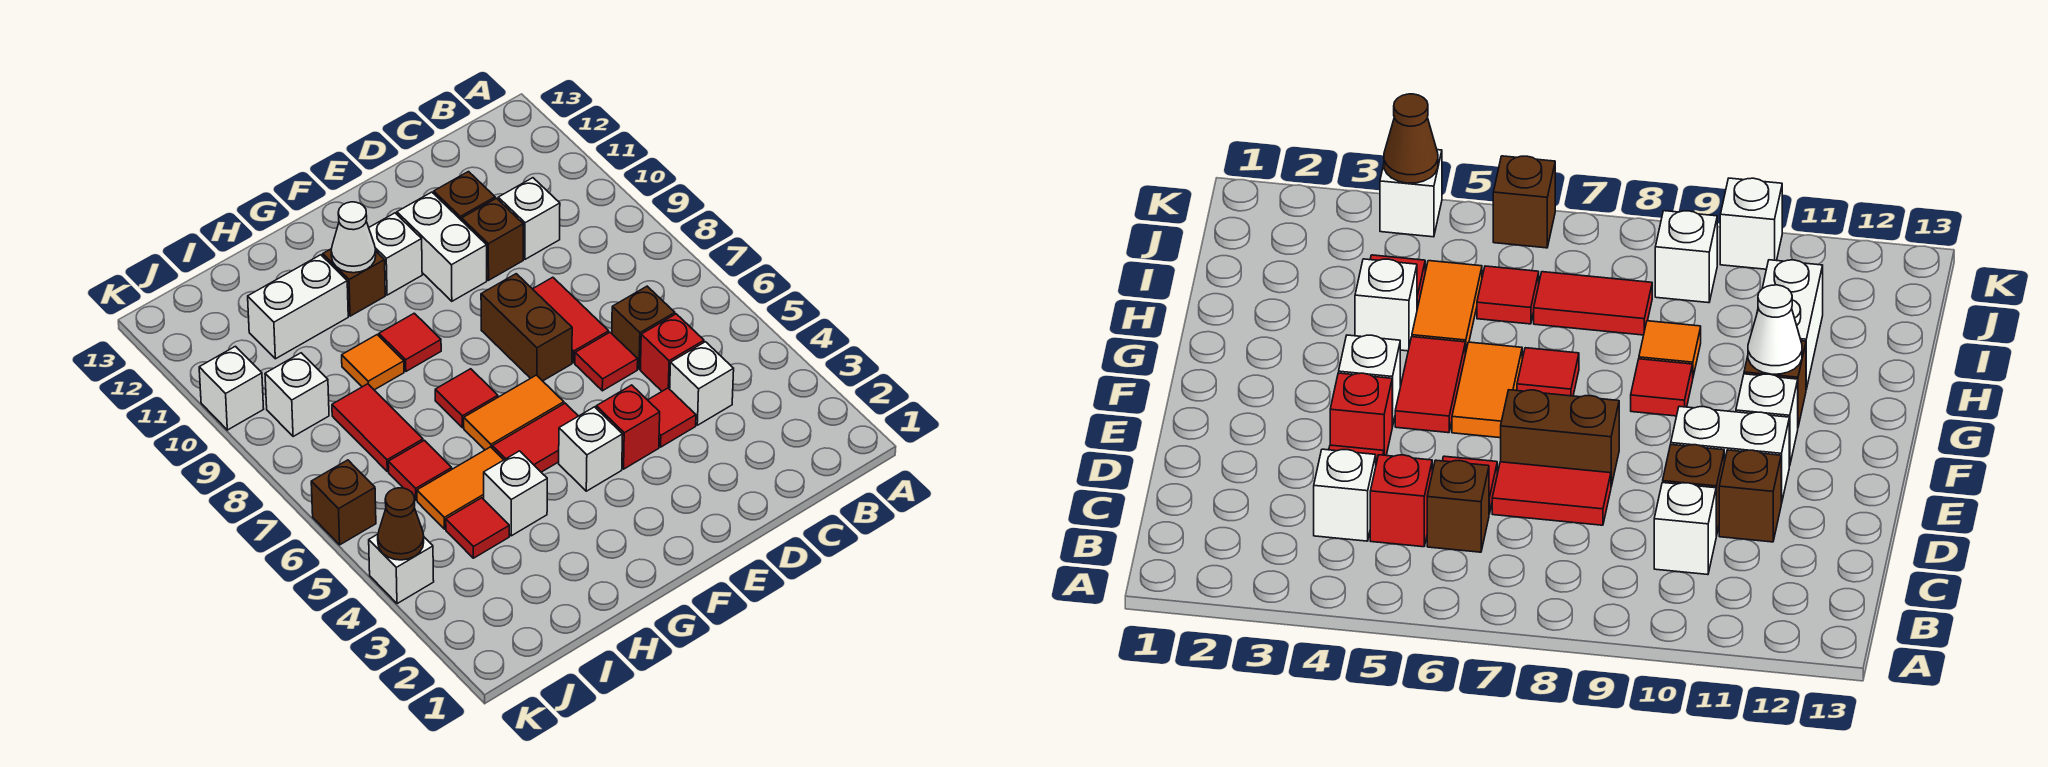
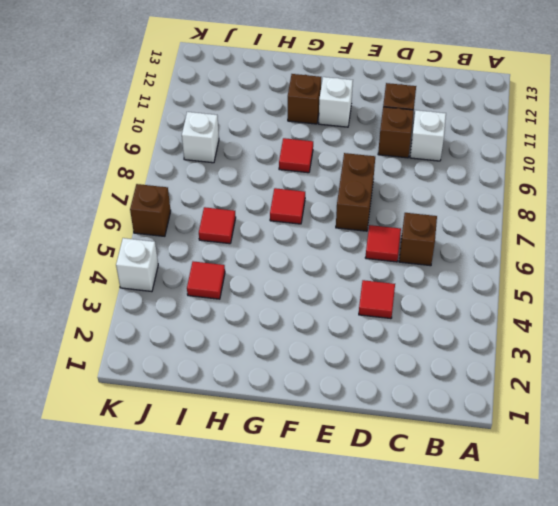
none -> white brick C4 level 1
none -> red brick C5 level 1
none -> red tile D7:D8 level 1
none -> red brick E4 level 1

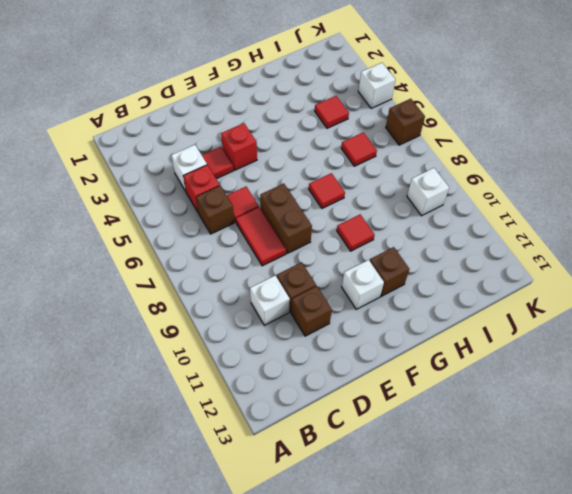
none -> white brick E10:E11 level 1
none -> white brick F4 level 1
none -> red tile F5:G5 level 1
none -> orange tile F6:G6 level 1

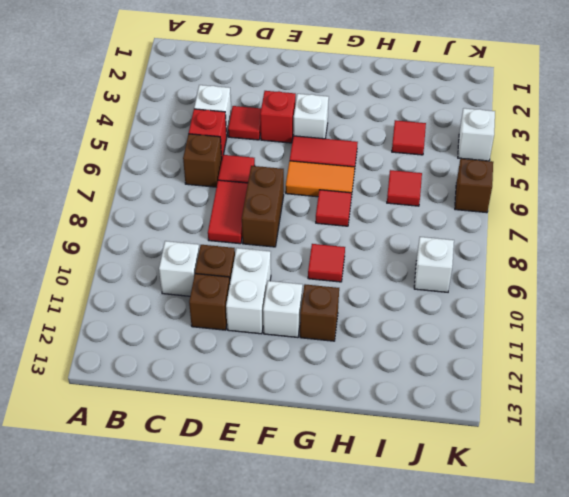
none -> white brick H4 level 1
none -> orange tile H5:I5 level 1
none -> orange tile H9 level 1
none -> white brick H11:I11 level 1

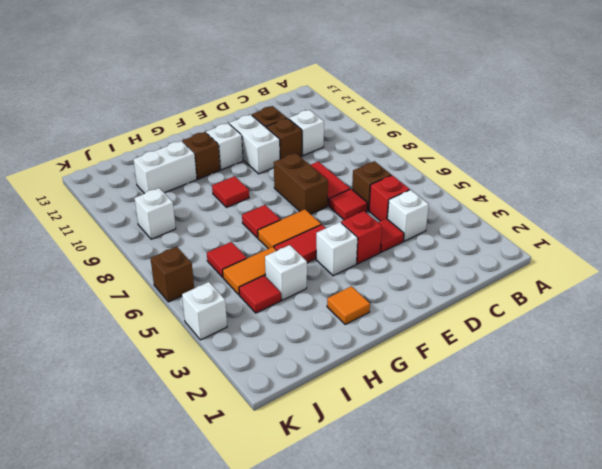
orange tile G2 level 1 -> orange tile H9 level 1
none -> red tile I7:I8 level 1
none -> white brick K10 level 1
none -> white cone G11 level 2
none -> brown cone K4 level 2

